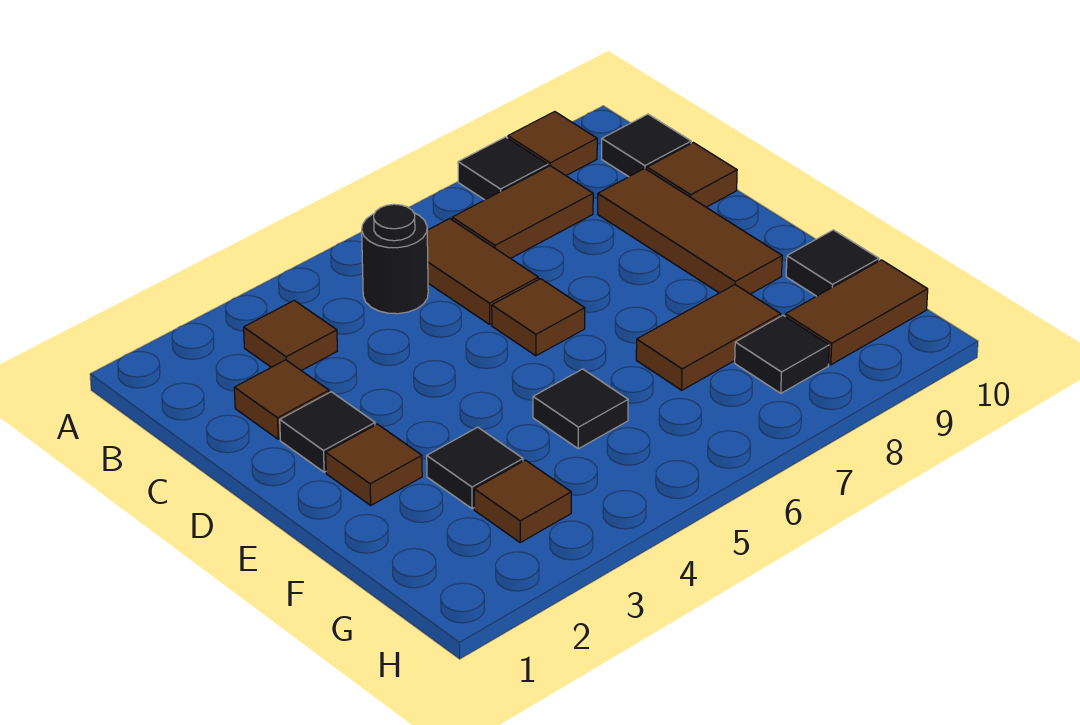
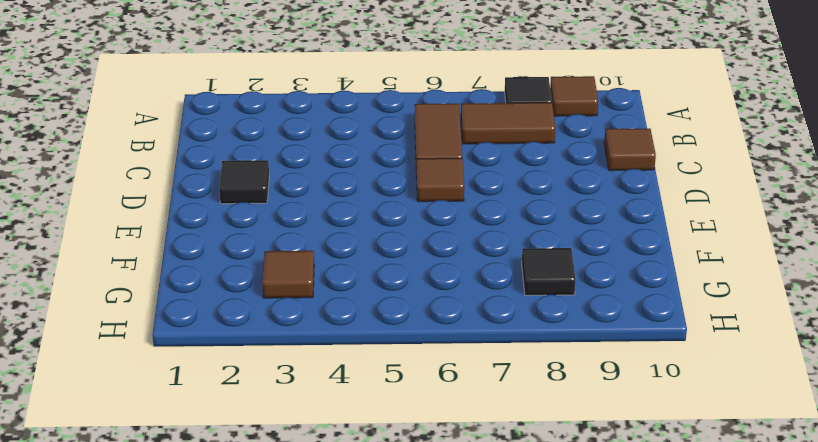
none -> brown tile B3 level 1
none -> black round brick B5 level 1
none -> black tile B10 level 1

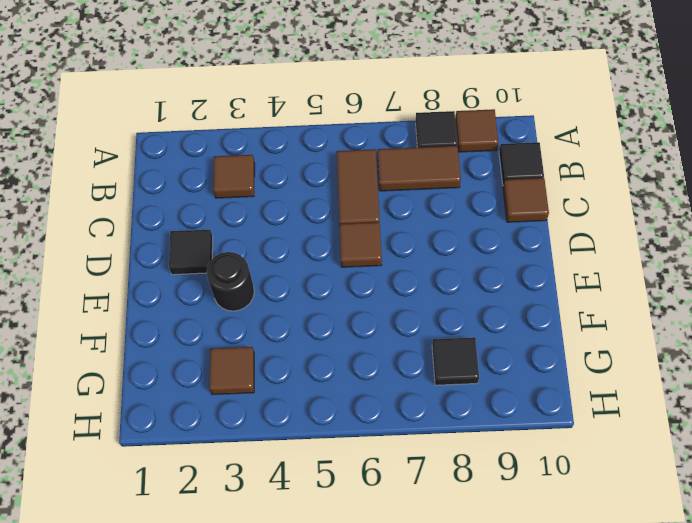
black round brick E3 level 1 -> black round brick B5 level 1
none -> brown tile C2 level 1
none -> brown tile C9:E9 level 1
none -> brown tile E2 level 1

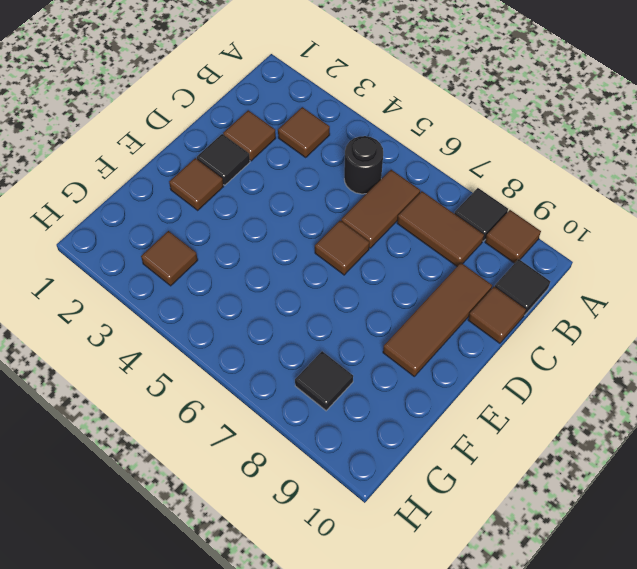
none -> black tile F3 level 1
none -> black tile F5 level 1
none -> brown tile F7:F8 level 1

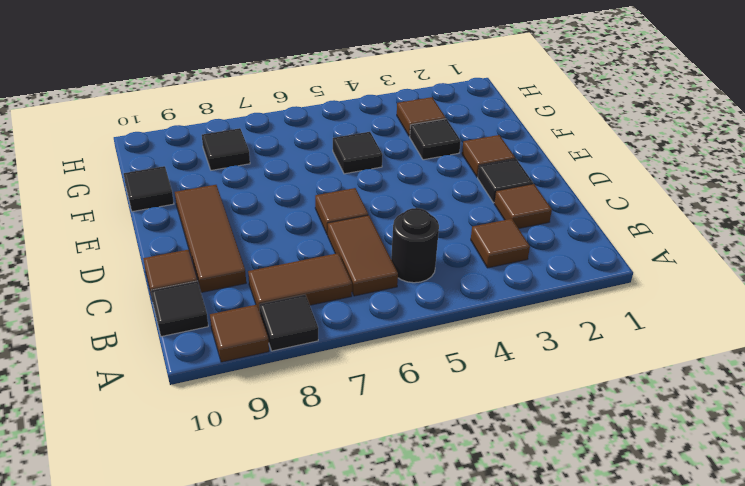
none -> brown tile F7:F8 level 1
none -> brown tile G9:G10 level 1

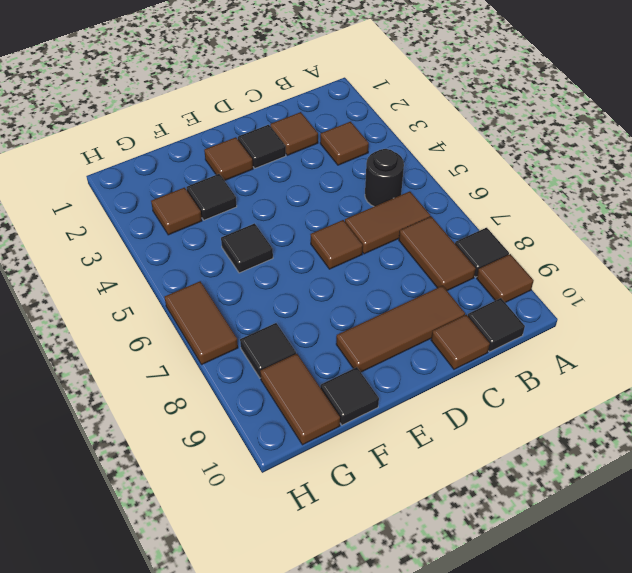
brown tile H6:H7 level 1 -> brown tile F7:F8 level 1

